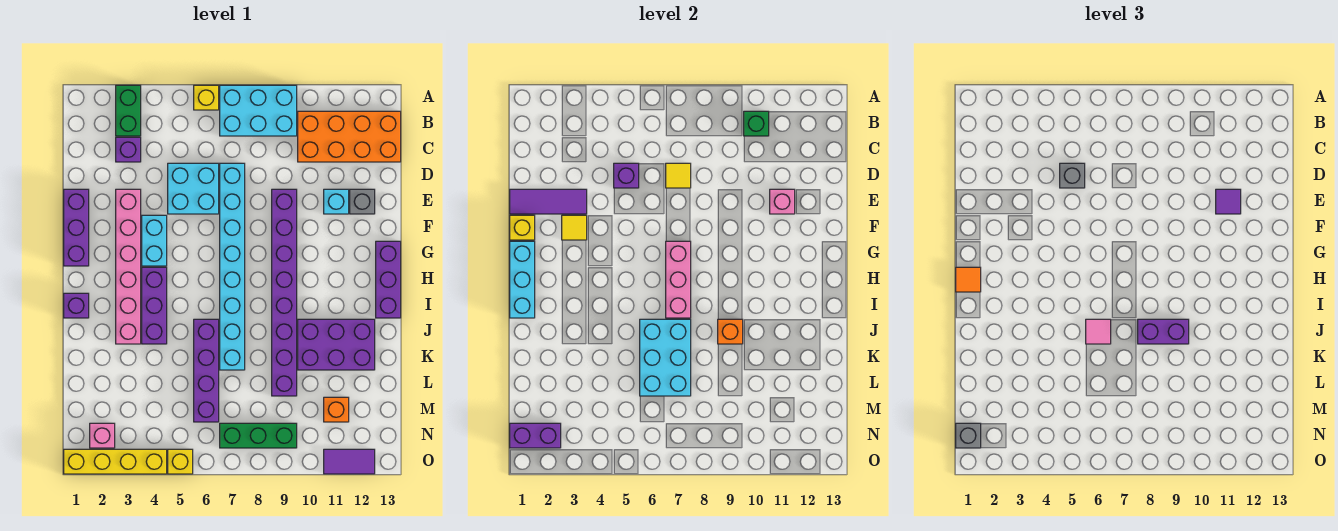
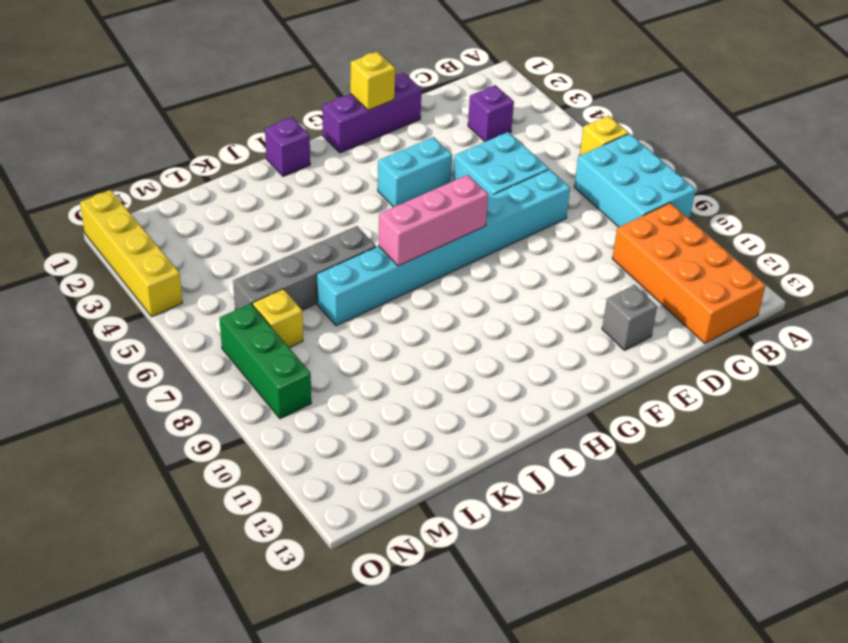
grey brick J6:M6 level 1 -> purple brick J6:M6 level 1
yellow brick M7 level 1 -> yellow brick O5 level 1
none -> green brick A3:B3 level 1
none -> pink brick E3:J3 level 1
none -> purple brick E9:L9 level 1
none -> cyan brick E11 level 1

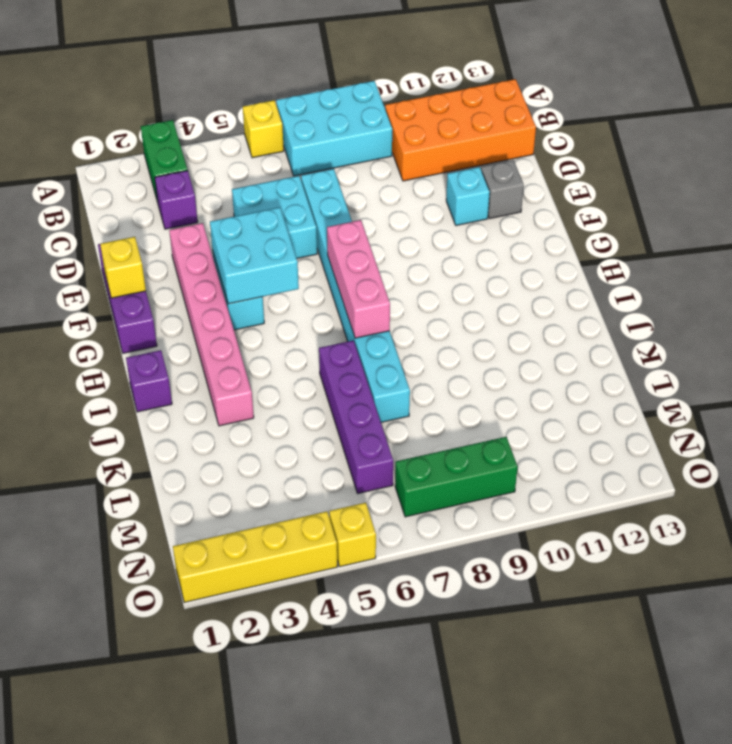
cyan brick F4:G5 level 2 -> none
none -> purple brick E9:L9 level 1
none -> purple brick G13:I13 level 1
none -> purple brick H4:J4 level 1
none -> purple brick J10:K12 level 1

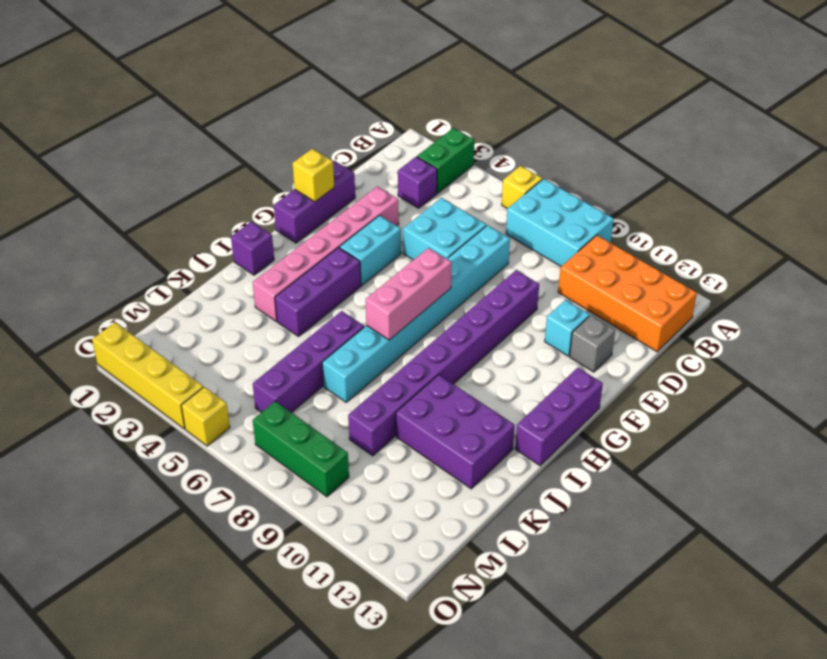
none -> orange brick M11 level 1
none -> pink brick N2 level 1
none -> purple tile O11:O12 level 1
none -> green brick B10 level 2

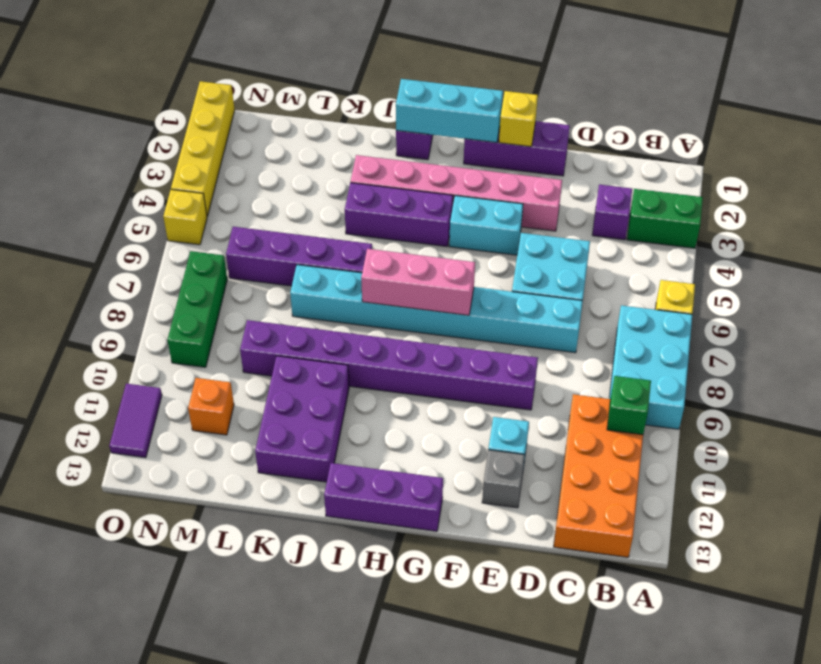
none -> pink brick N2 level 1
none -> purple brick D5 level 2
none -> yellow tile D7 level 2
none -> purple tile E1:E3 level 2

